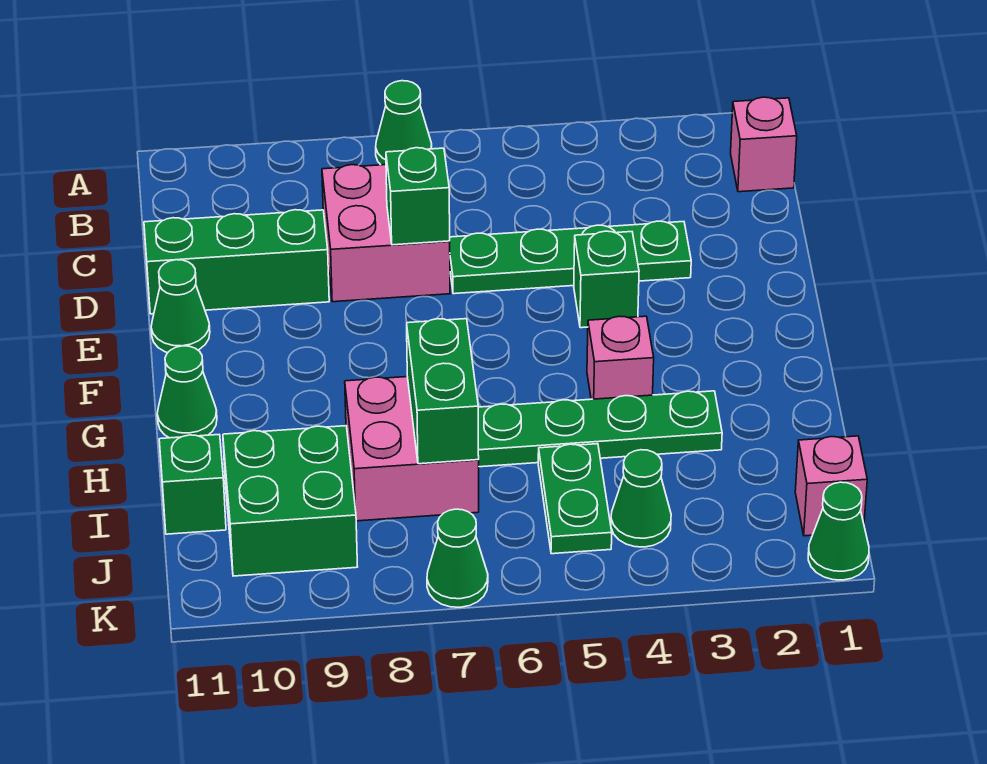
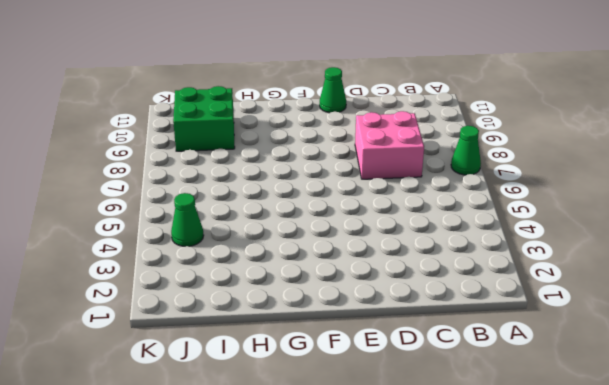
none -> pink brick B1 level 1
none -> green plate D3:D6 level 1
none -> green brick D9:D11 level 1

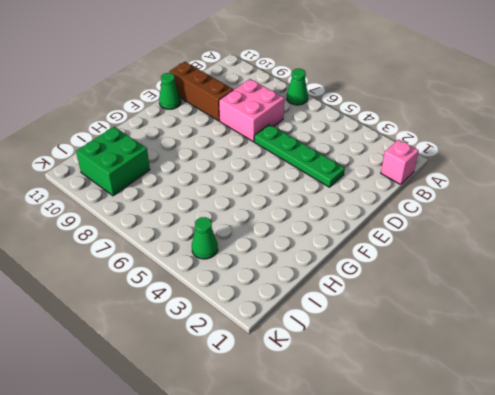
brown brick D9:D11 level 1 -> green brick D9:D11 level 1
none -> green brick E4 level 1
none -> pink brick G4 level 1
none -> green cone G11 level 1

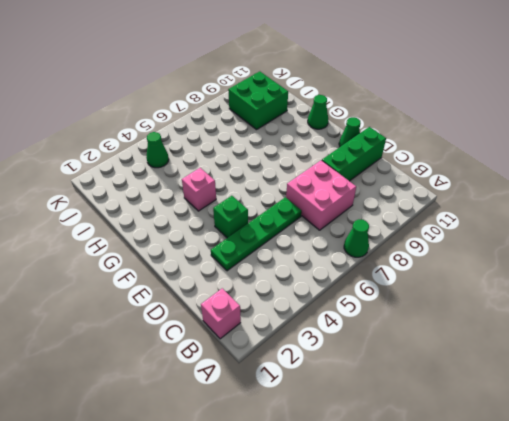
none -> green plate H3:H6 level 1
none -> pink brick H7:I8 level 1
none -> green plate I5:J5 level 1

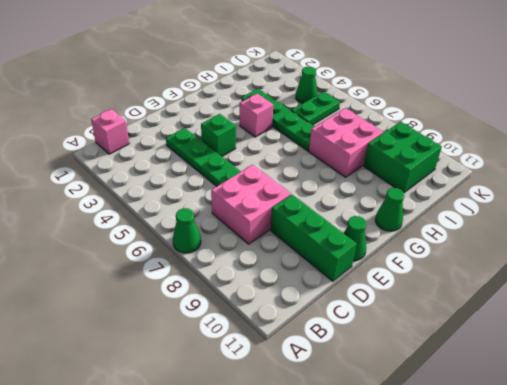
none -> green brick I11 level 1
none -> pink brick J1 level 1
none -> green cone K1 level 1

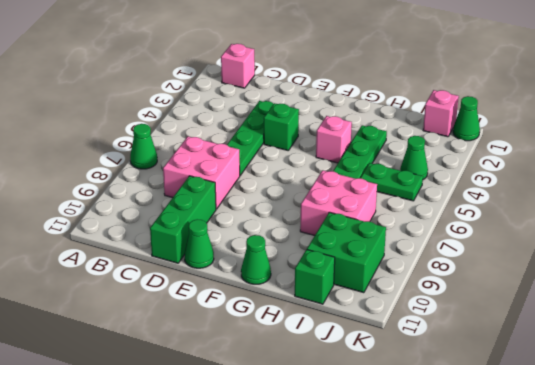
none -> green cone K7 level 1
none -> green brick D7 level 2
none -> green brick H7:I7 level 2

